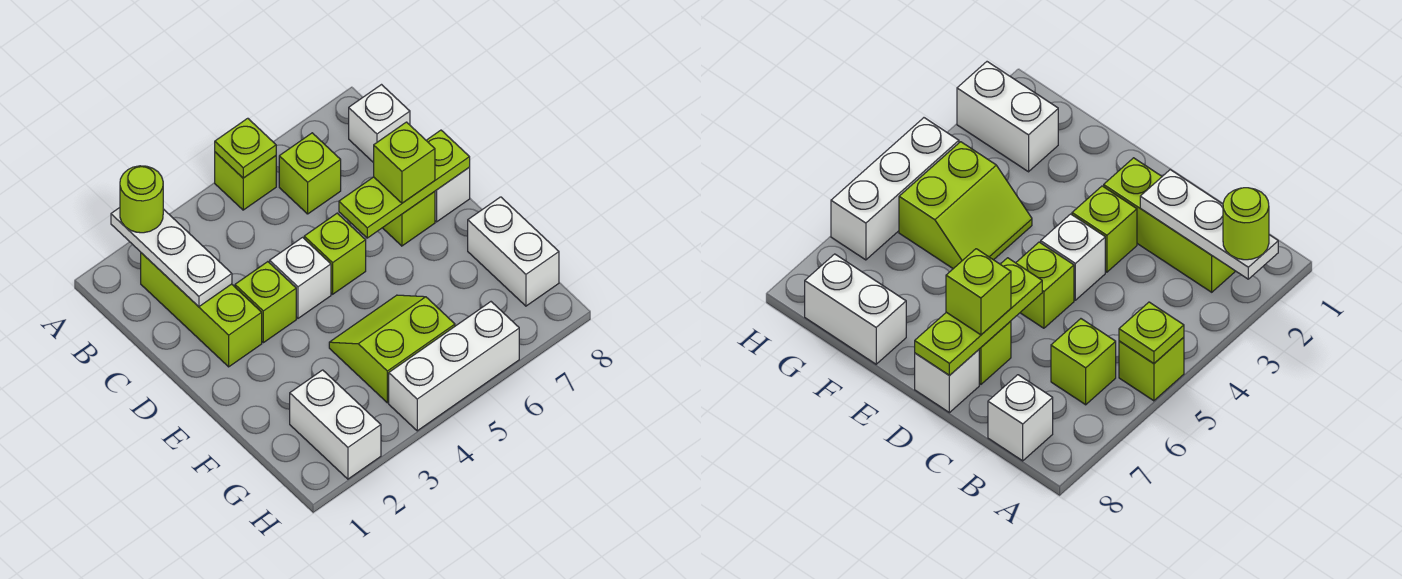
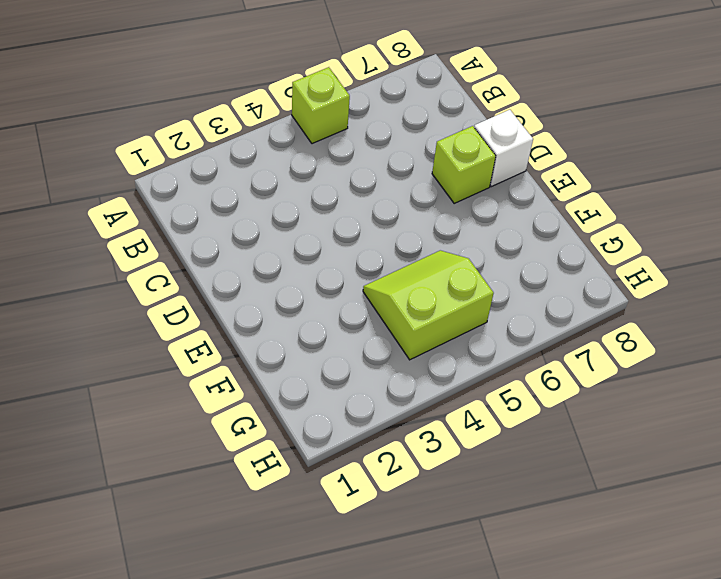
none -> lime brick B2:D2 level 1
none -> lime brick B6 level 1
none -> white brick B8 level 1

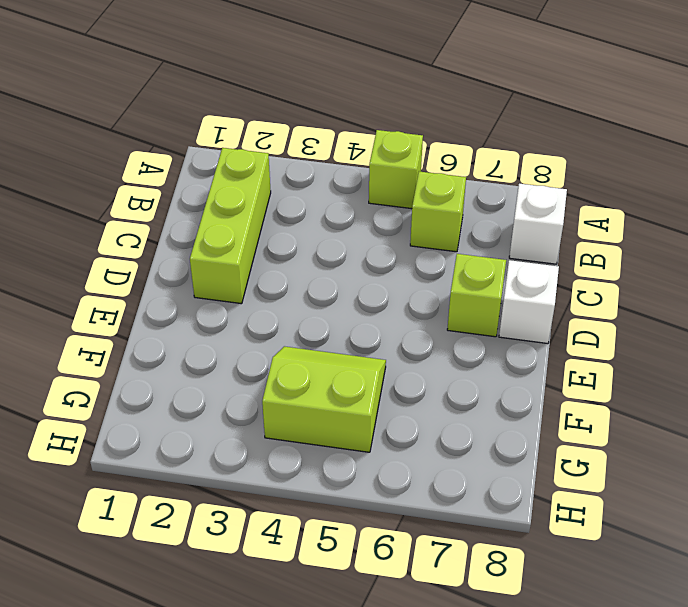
none -> lime brick D3 level 1
none -> white brick D4 level 1
none -> lime brick D5 level 1

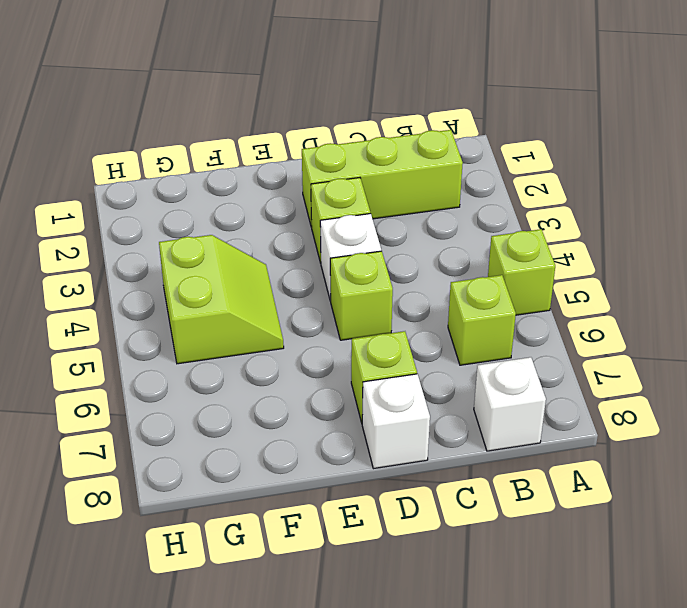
none -> white brick F8:G8 level 1
none -> white brick G2:H2 level 1
none -> white brick H4:H6 level 1

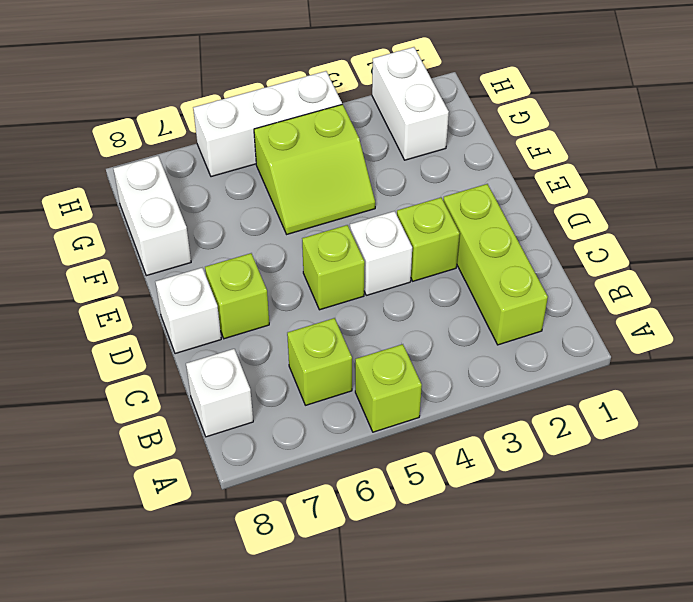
none -> white plate A2:C2 level 2
none -> lime plate A5 level 2
none -> lime plate D6:D8 level 2

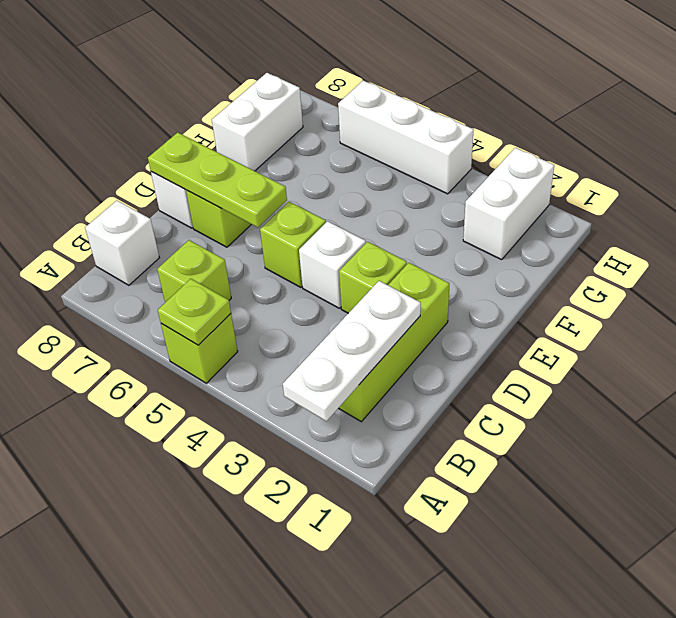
none -> lime slope F4:G5 level 1 top G
none -> lime round brick A2 level 3
none -> lime brick D7 level 3

